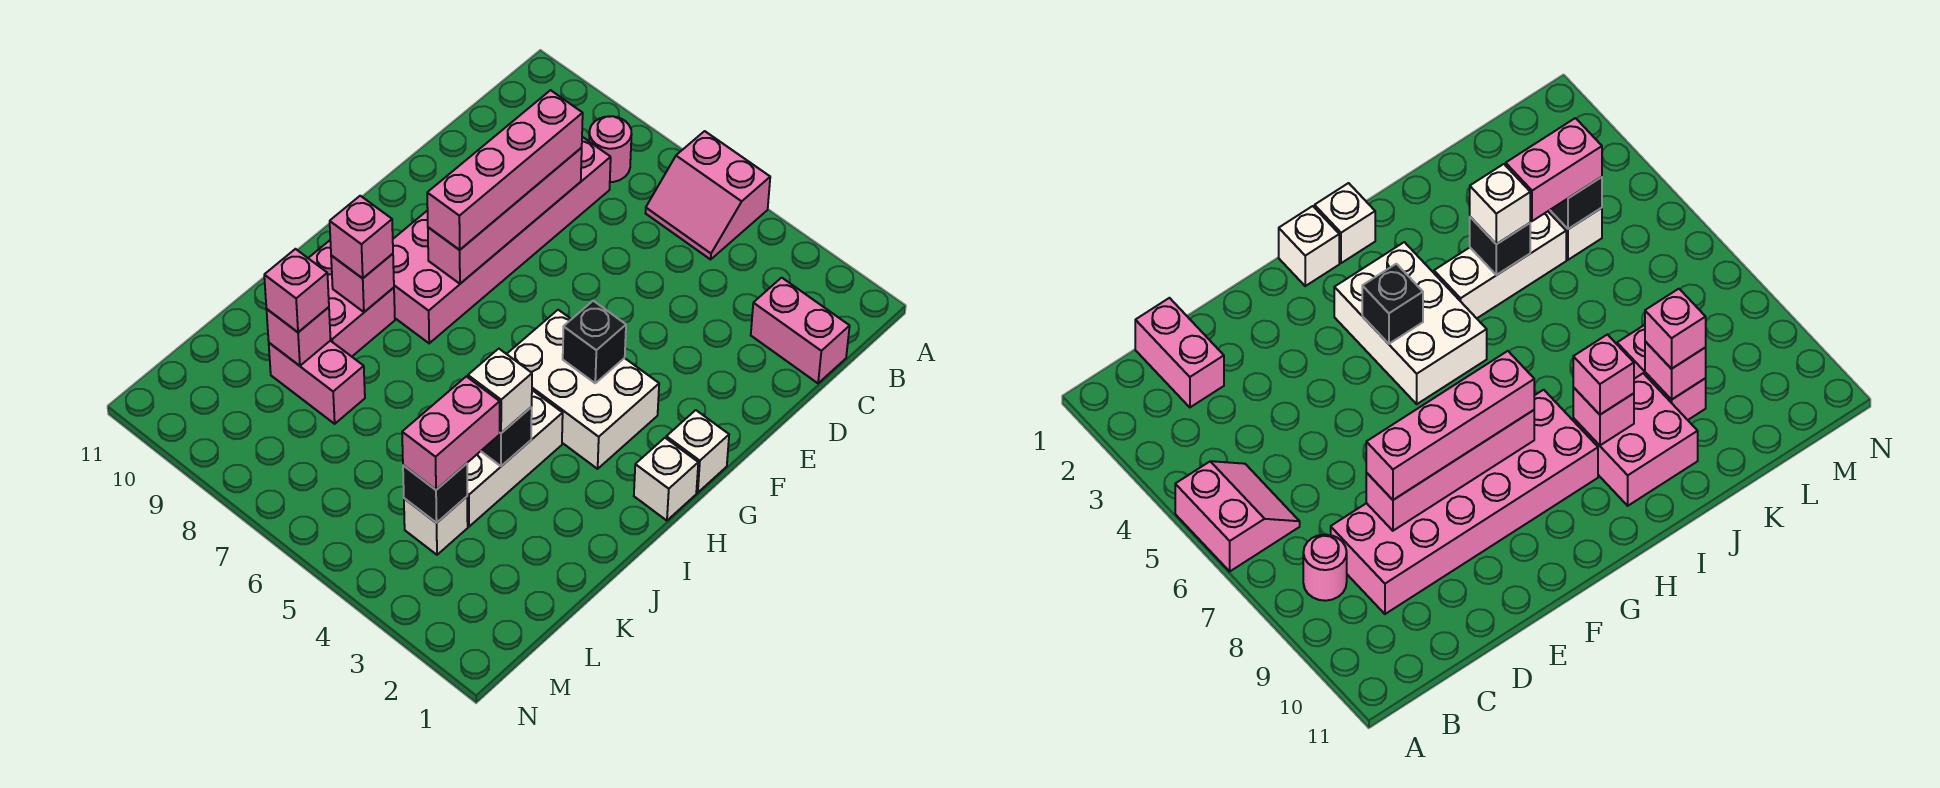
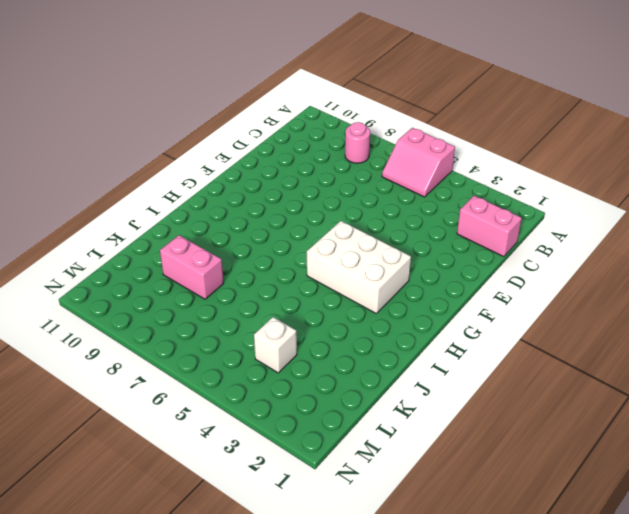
none -> pink brick C8:H9 level 1
none -> white brick G1 level 1
none -> white brick H1 level 1

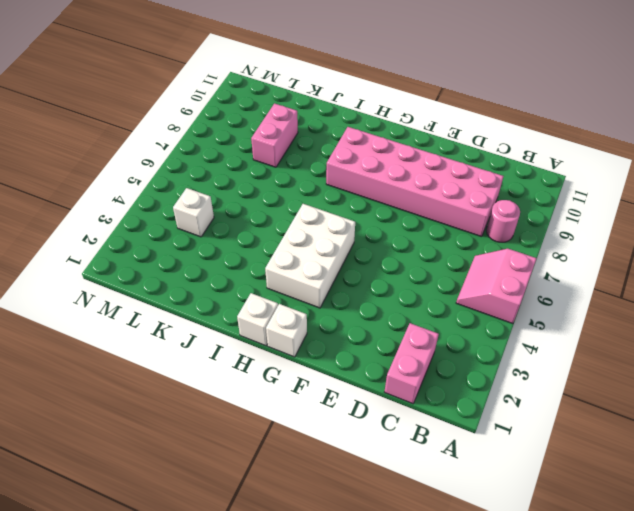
none -> white brick I4:K4 level 1
none -> pink brick I9:J10 level 1
none -> pink brick D8:G8 level 2

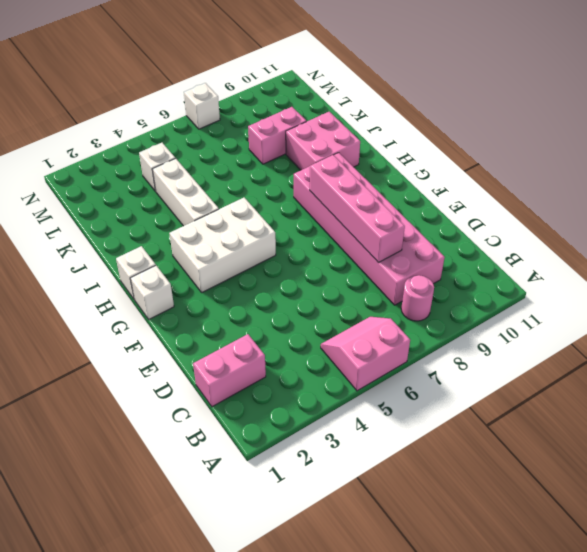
white brick N7 level 1 -> white brick J4 level 3
none -> black brick G4 level 2
none -> pink brick I9 level 2
none -> black brick J4 level 2

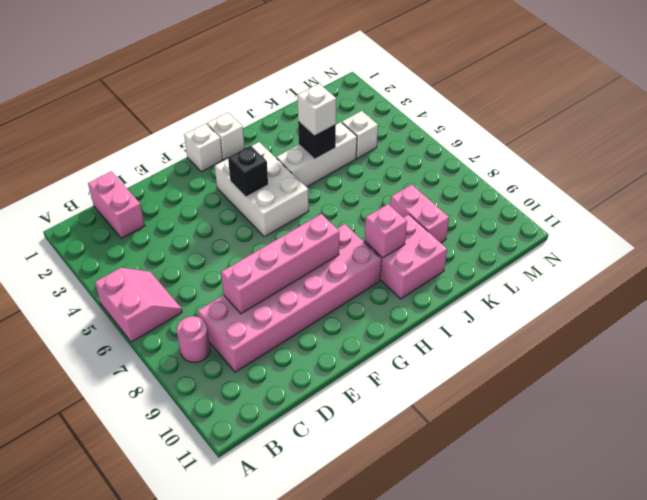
none -> pink brick K9 level 2
none -> black brick L4 level 2
none -> pink brick D8:G8 level 3

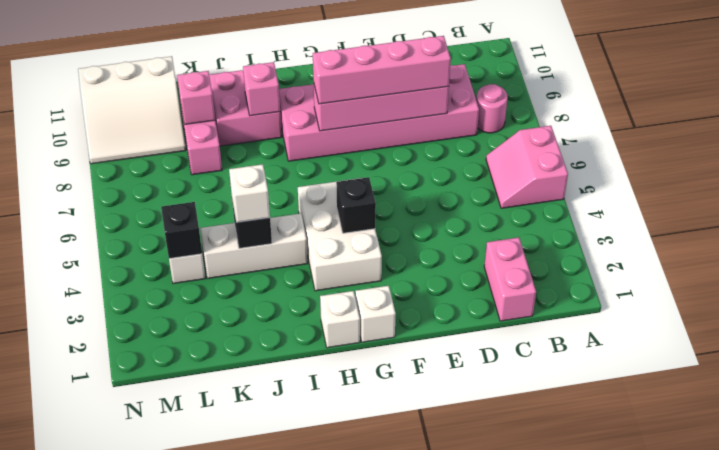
white slope L9:N11 level 1 top 11 -> none
none -> pink brick I9 level 3
none -> pink brick K4:L4 level 3
none -> pink brick K9 level 3

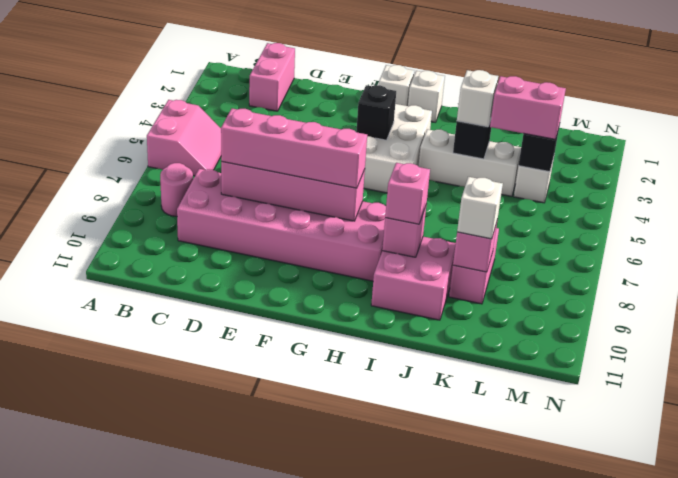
white brick K9 level 3 -> pink brick K9 level 3

